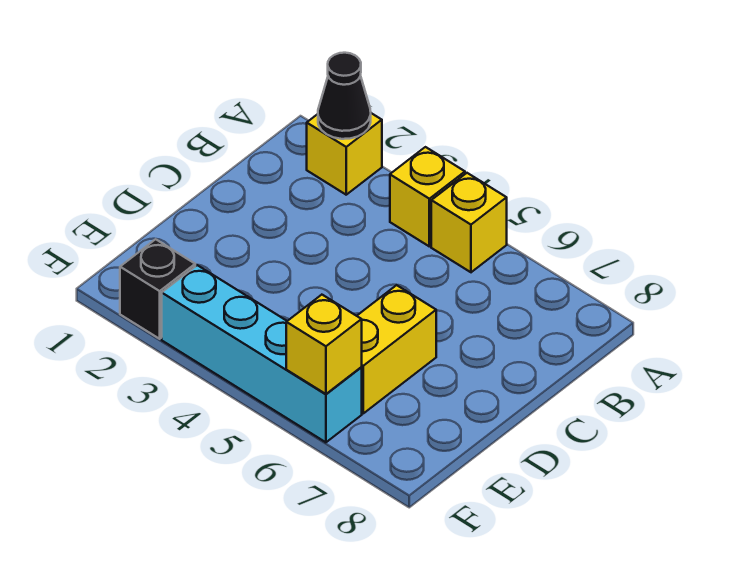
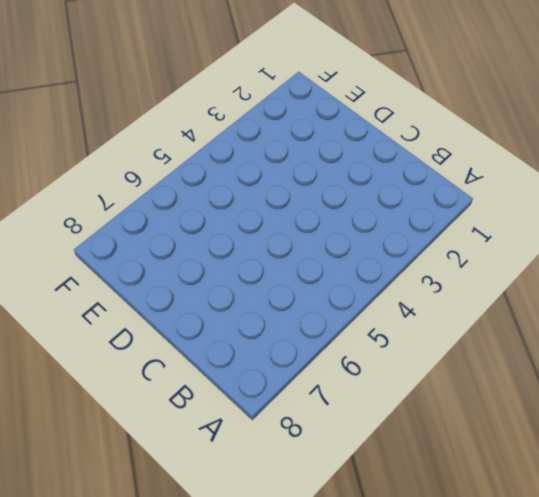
none -> yellow brick A2 level 1
none -> yellow brick A4 level 1

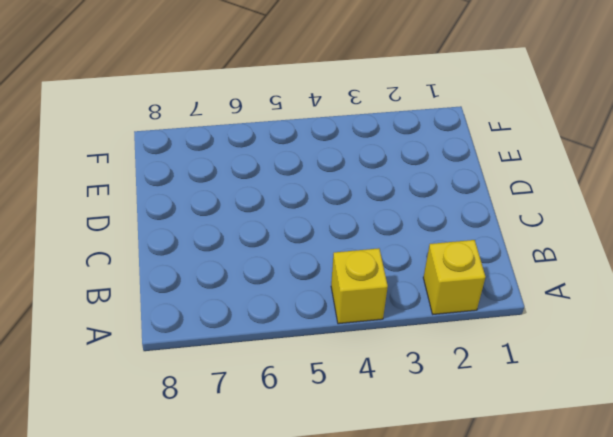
none -> yellow brick A5 level 1
none -> yellow brick D6:E6 level 1

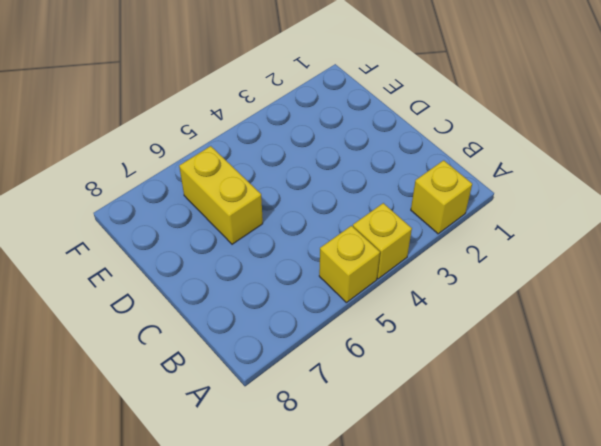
none -> black brick F2 level 1
none -> cyan brick F3:F6 level 1

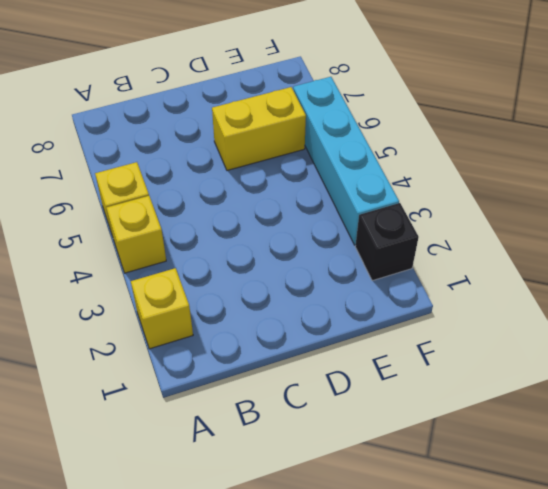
none -> black cone A2 level 2
none -> yellow brick F6 level 2

